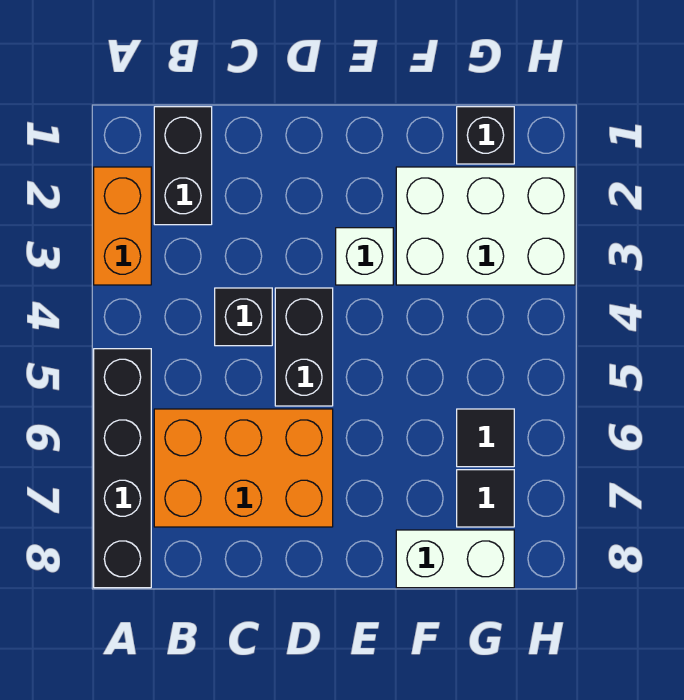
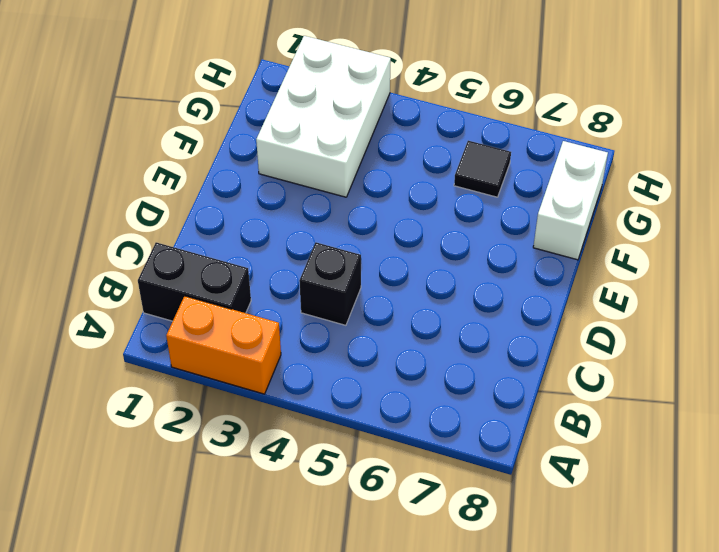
none -> black brick A5:A8 level 1
none -> orange brick B6:D7 level 1
none -> black brick D4:D5 level 1

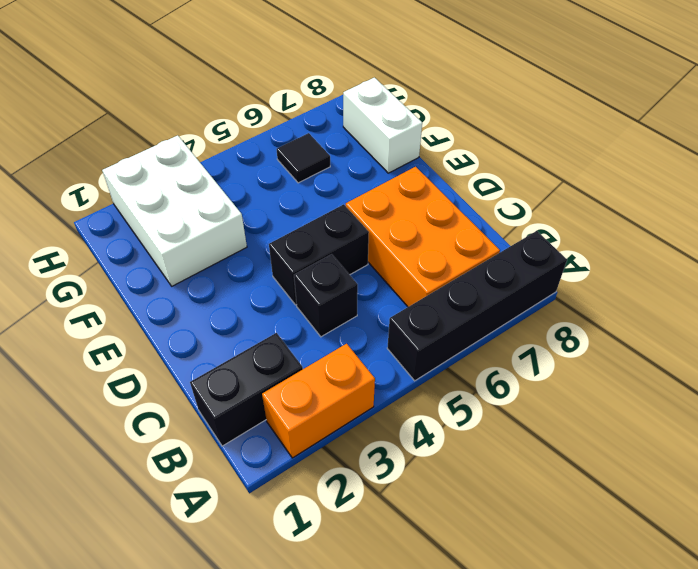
none -> white brick E3 level 1
none -> black brick G1 level 1
none -> black tile G7 level 1

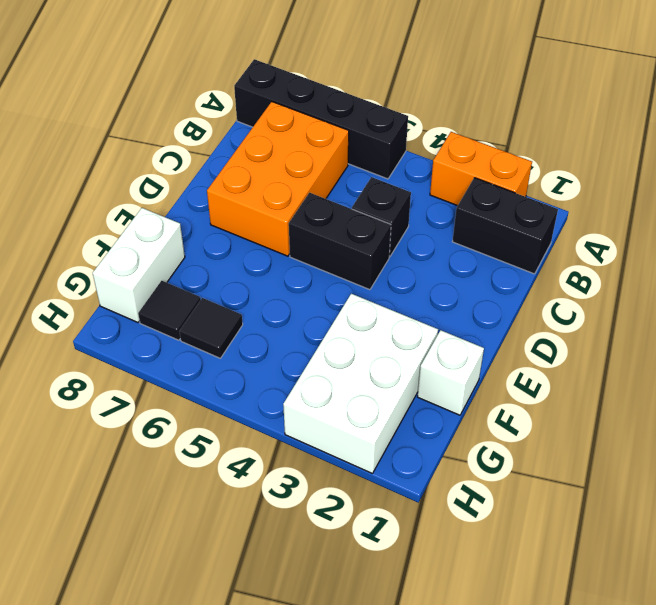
white brick F1 level 1 -> white brick E3 level 1
none -> black brick G1 level 1

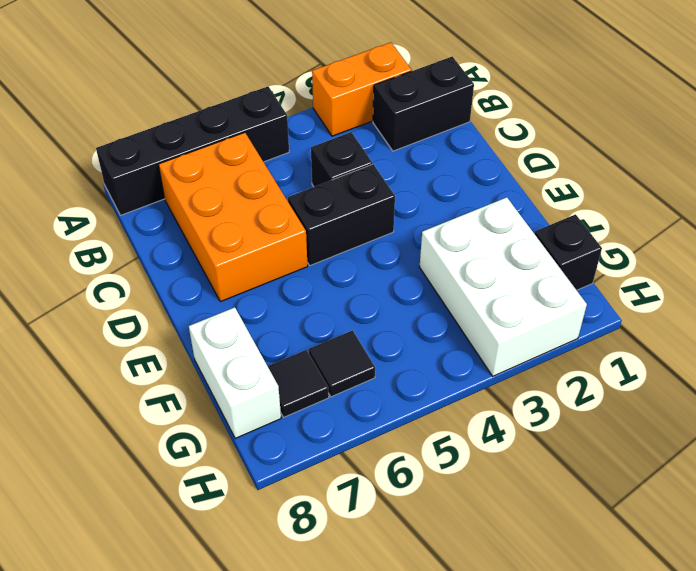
none -> white brick E3 level 1

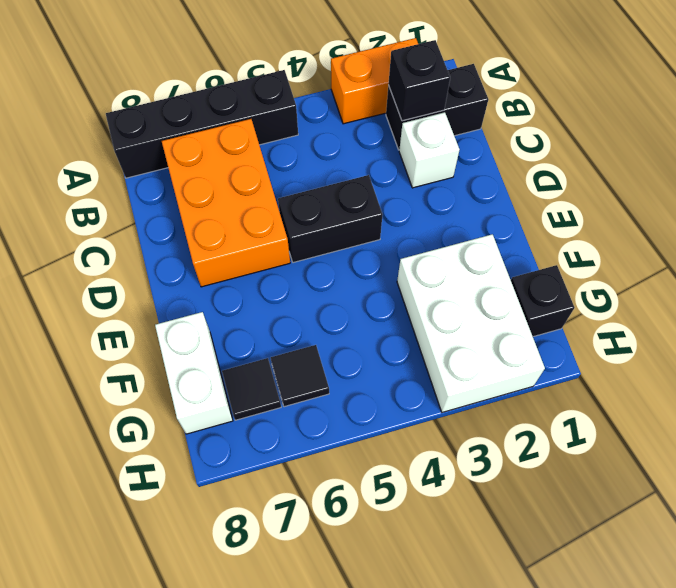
black brick B2 level 2 -> black brick C4 level 1
white brick C2 level 1 -> white brick E3 level 1

